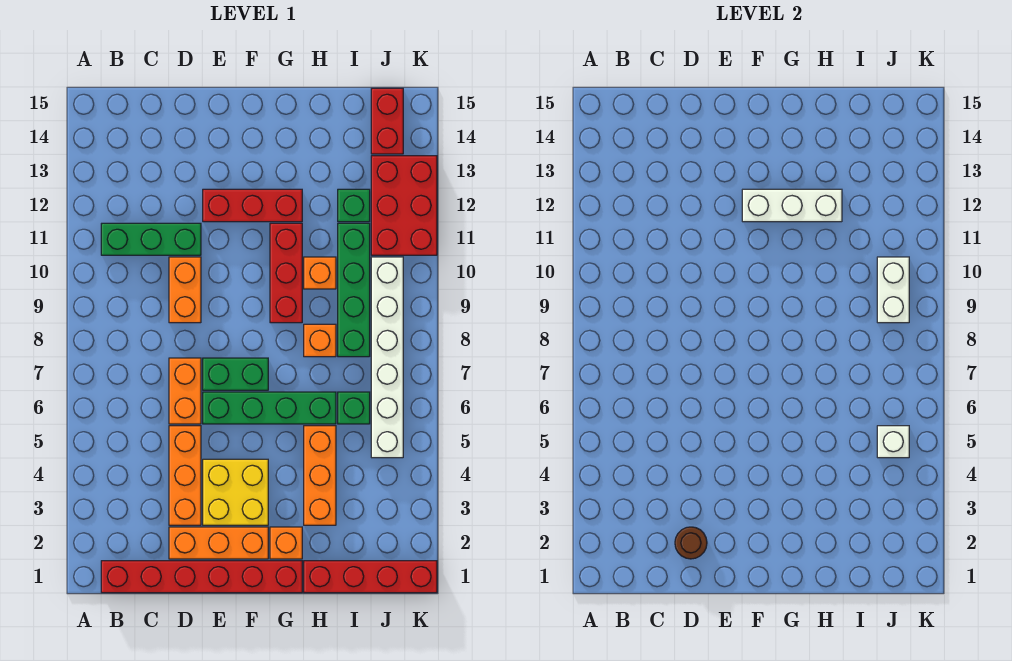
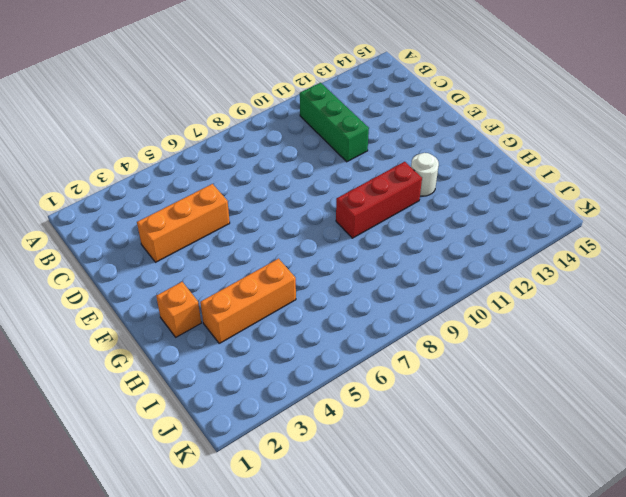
white round brick G12 level 1 -> red brick E12:G12 level 1
none -> red brick B1:G1 level 1
none -> orange brick D2:F2 level 1
none -> orange brick D6:D7 level 1

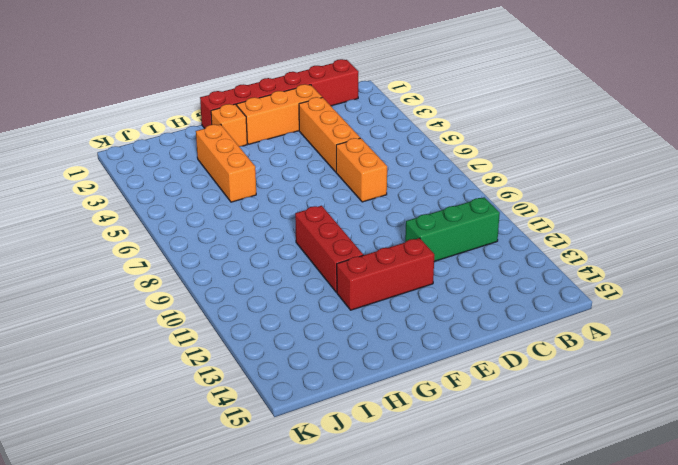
none -> orange brick D9:D10 level 1
none -> yellow brick E3:F4 level 1
none -> green brick E6:H6 level 1

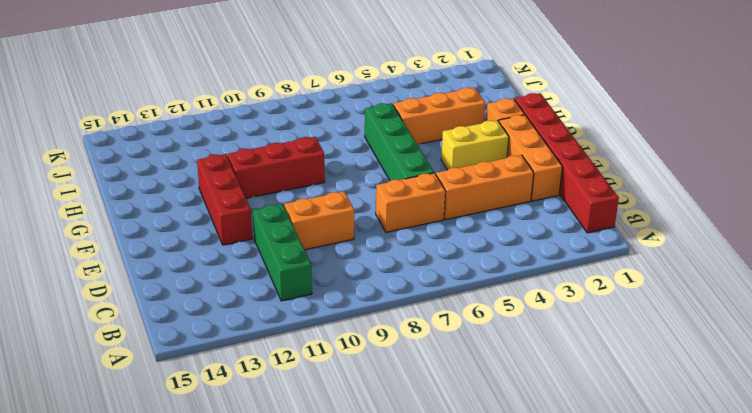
yellow brick F3:F4 level 1 -> yellow brick E3:F4 level 1
none -> green brick E7:F7 level 1
none -> red brick H1:K1 level 1
none -> orange brick H8 level 1

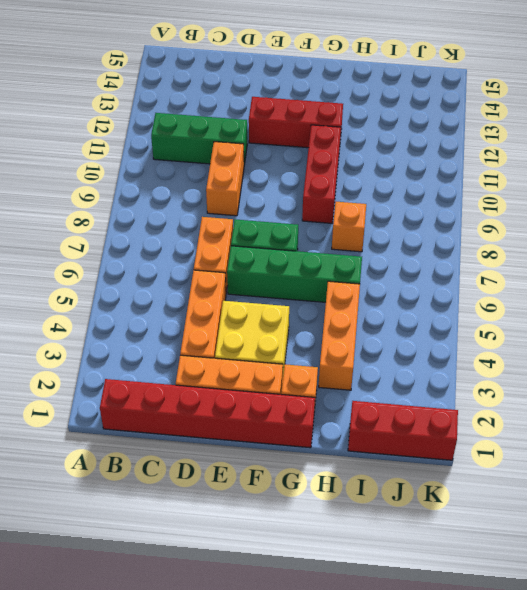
red brick I1:K1 level 1 -> red brick H1:K1 level 1
none -> orange brick H10 level 1
none -> green brick I6 level 1
none -> green brick I8:I11 level 1

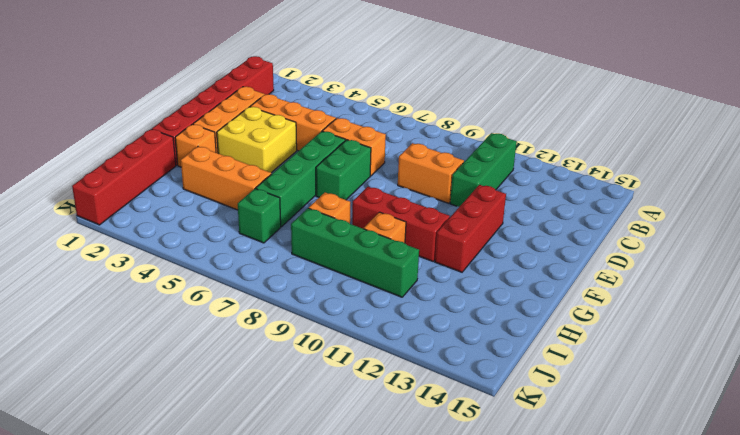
none -> green brick I12 level 1
none -> white brick J5:J10 level 1
none -> red brick J11:K13 level 1

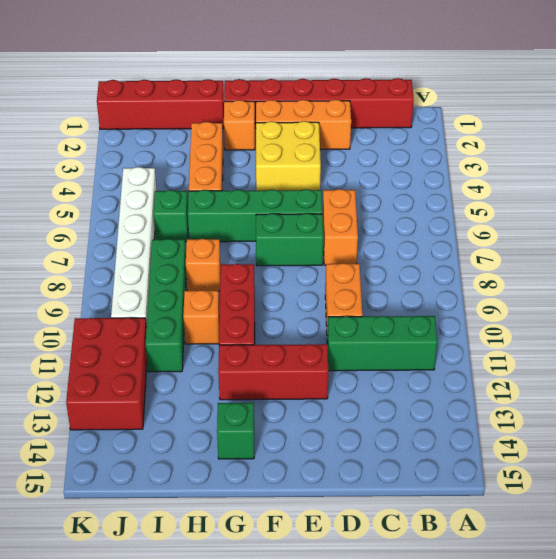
green brick G14 level 1 -> green brick I12 level 1
none -> orange brick D3:D5 level 1
none -> red brick J14:J15 level 1
none -> brown round brick D2 level 2

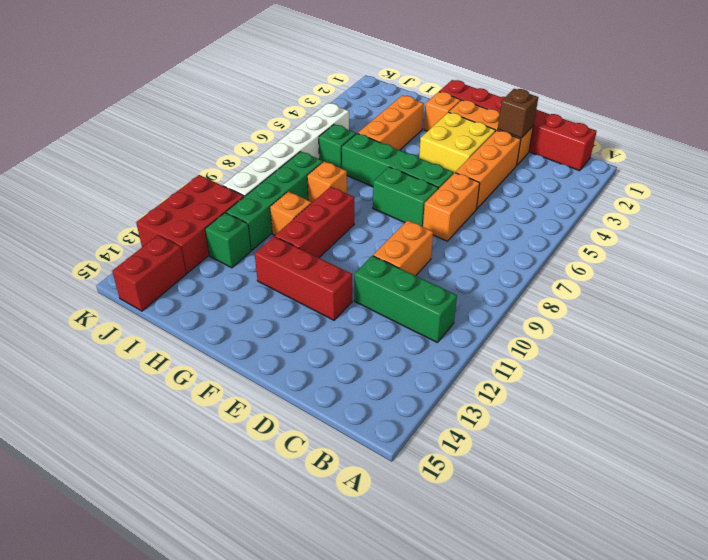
brown brick D2 level 2 -> brown round brick D2 level 2
none -> red brick H1:K1 level 1
none -> white brick F12:H12 level 2
none -> white brick J5 level 2

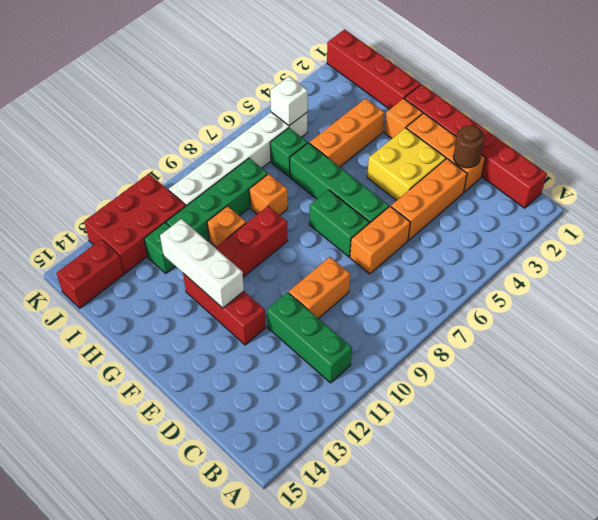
none -> white brick J9:J10 level 2

